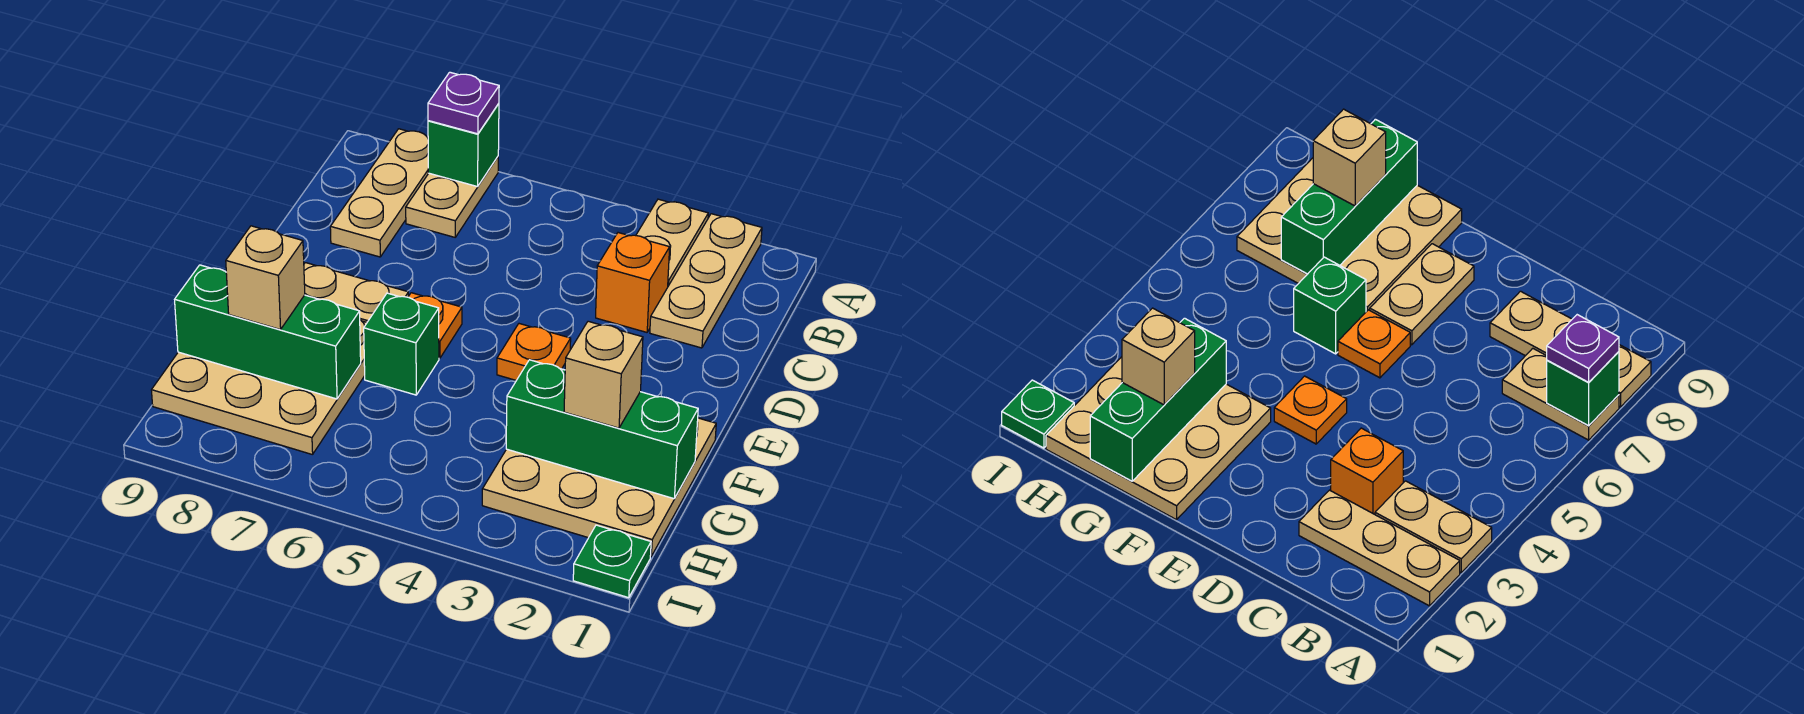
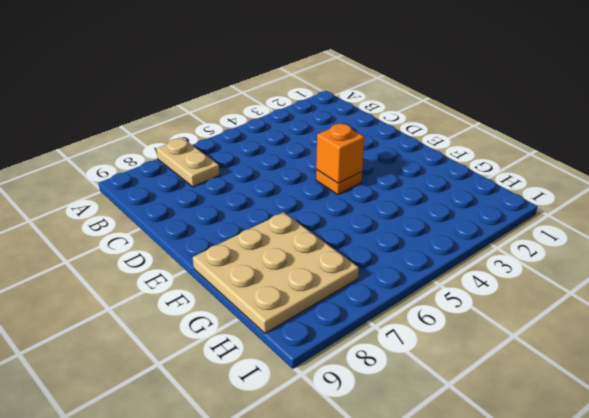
orange brick E4 level 2 -> orange brick C3 level 1
none -> tan plate A2:C2 level 1
none -> tan plate A3:B3 level 1
none -> tan plate A8:C8 level 1

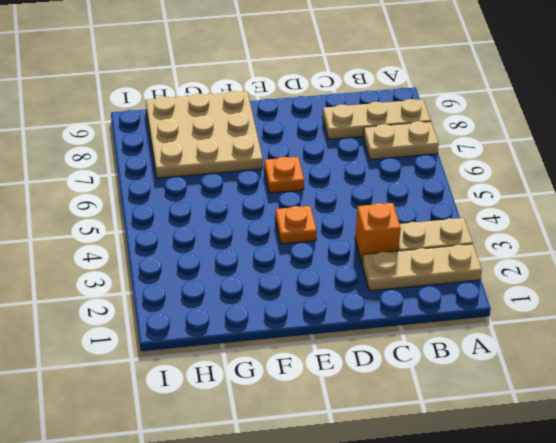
none -> tan plate E7:E8 level 1
none -> tan plate F1:H3 level 1
none -> green brick F6 level 1

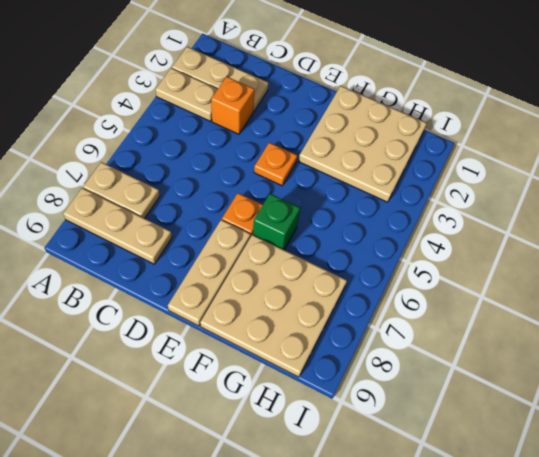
tan plate E7:E9 level 1 -> tan plate E7:E8 level 1
none -> green plate I1 level 1
none -> green brick A7 level 2
none -> green brick G1:G3 level 2

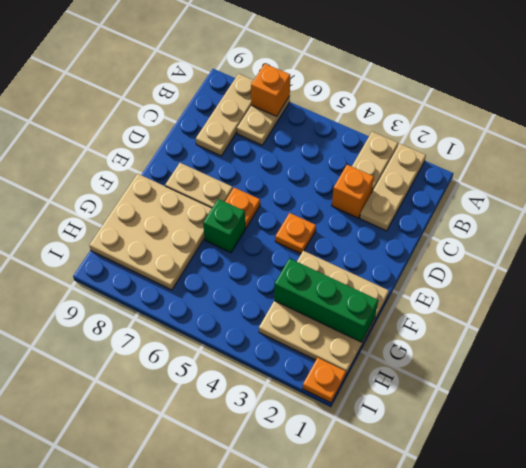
orange brick A7 level 2 -> green brick A7 level 2
orange plate I1 level 1 -> green plate I1 level 1
none -> green brick G7:G9 level 2
none -> purple plate A7 level 3
none -> tan brick G2 level 3

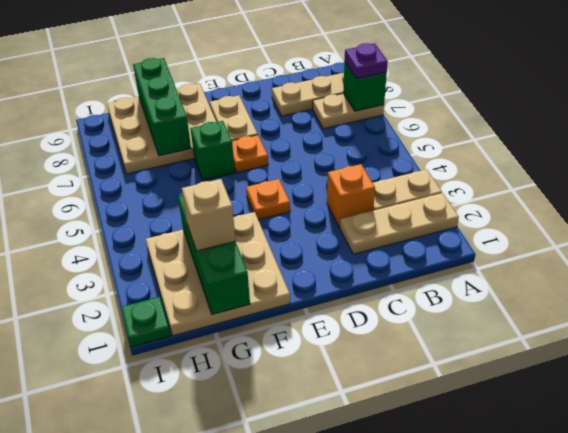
none -> tan brick G8 level 3

